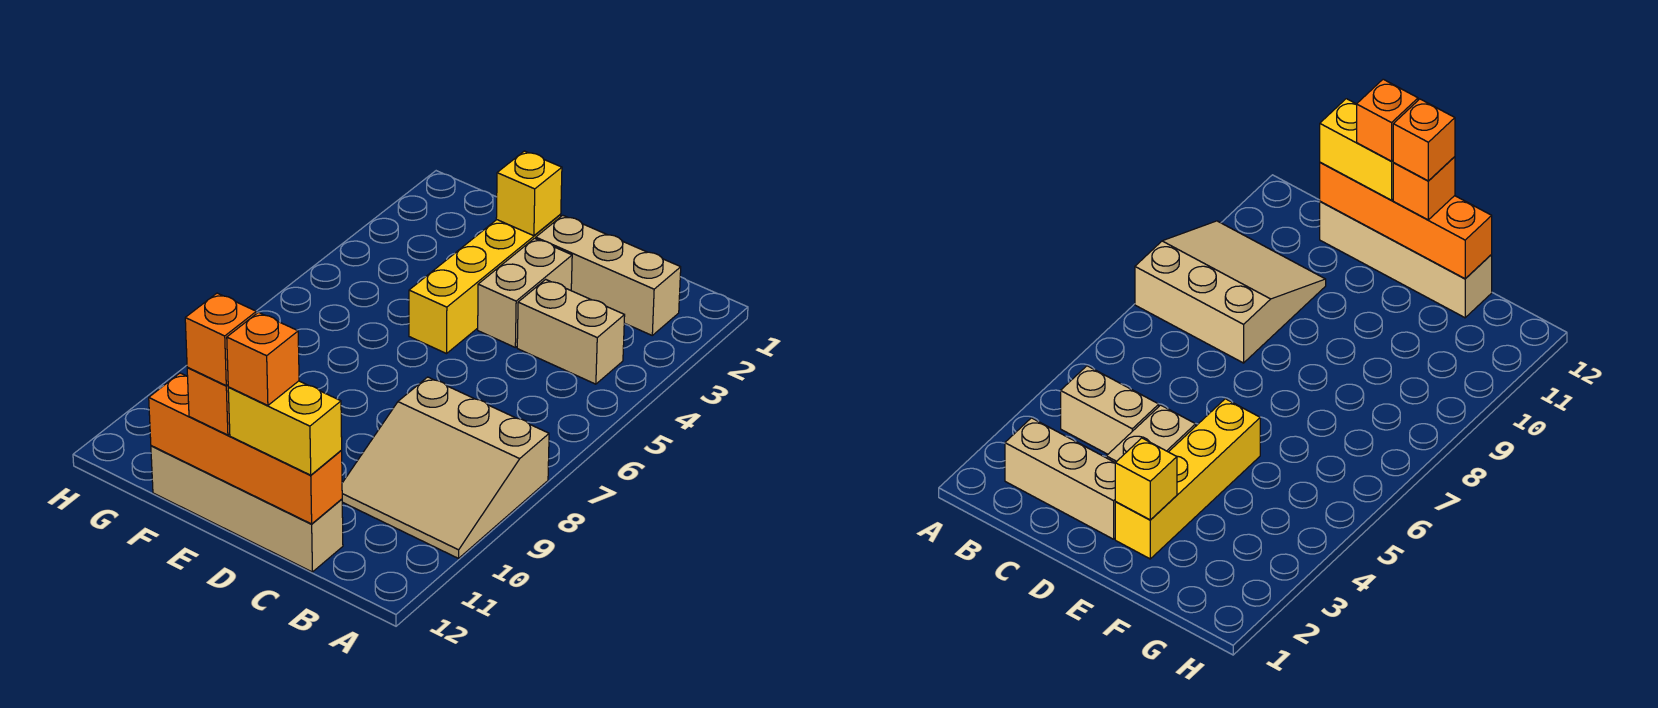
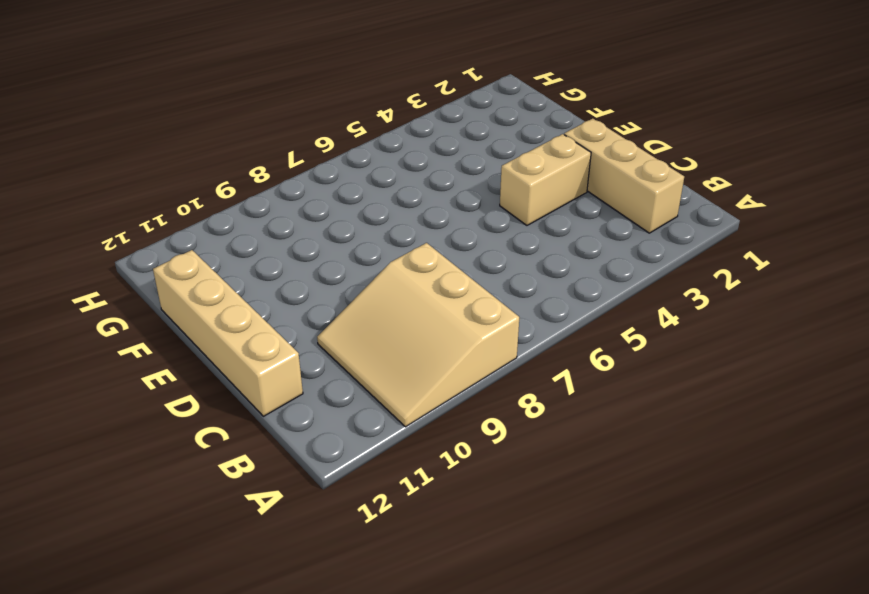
none -> tan brick B4:C4 level 1
none -> yellow brick E2:E5 level 1
none -> orange brick C12:F12 level 2

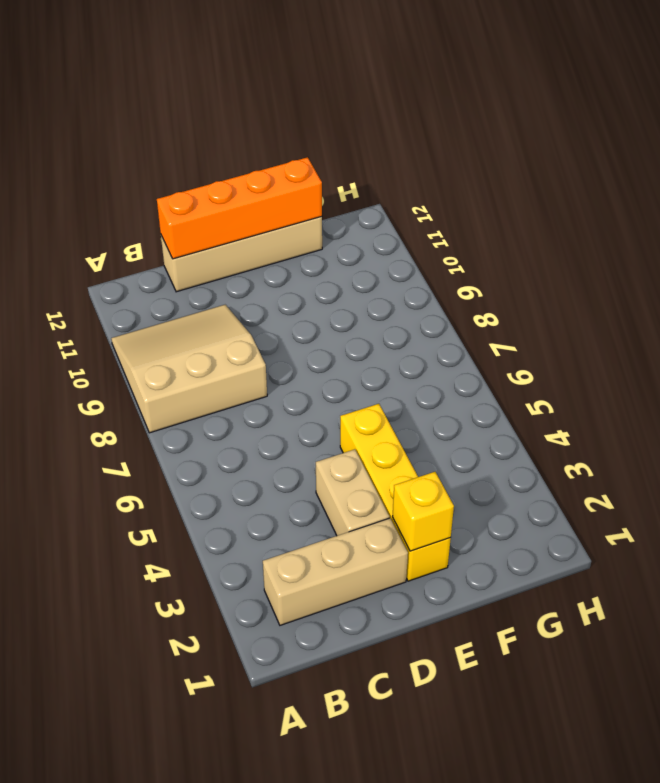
none -> tan brick B4:C4 level 1
none -> yellow brick C12:D12 level 3
none -> orange brick E12 level 3

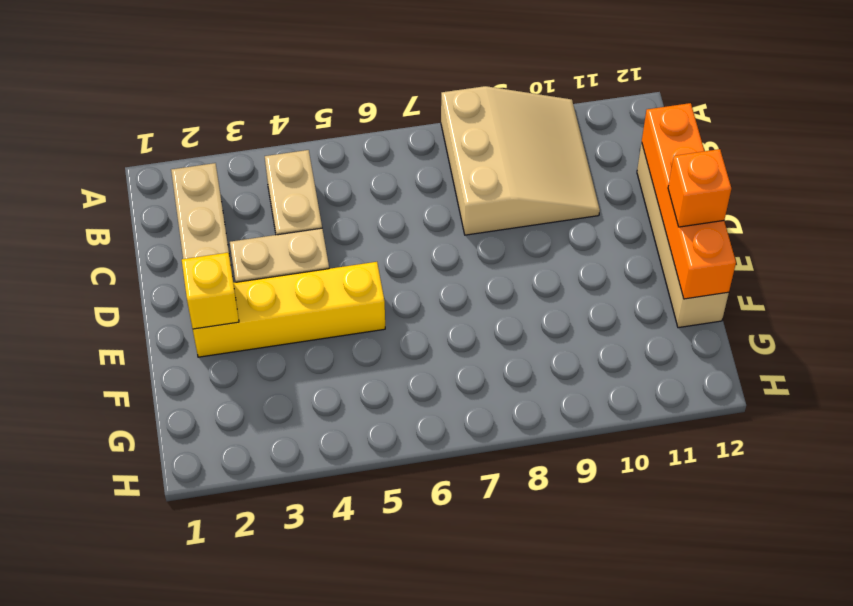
none -> yellow brick C12:D12 level 3
none -> orange brick D12 level 4
none -> orange brick E12 level 4

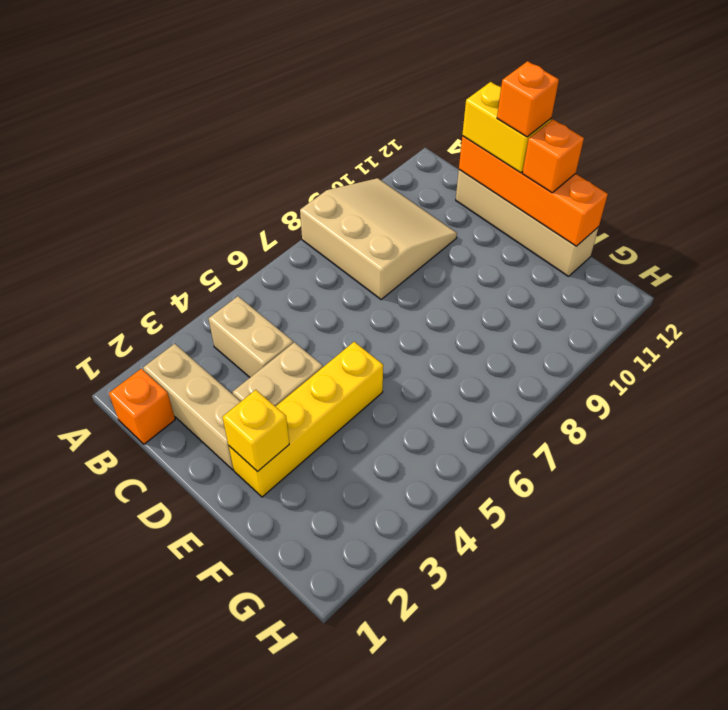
orange brick B1 level 1 -> orange brick E12 level 4

